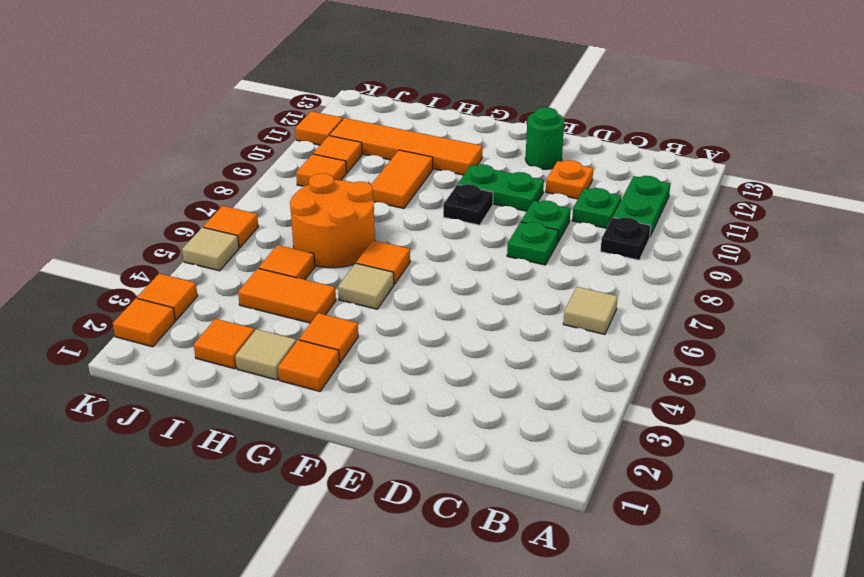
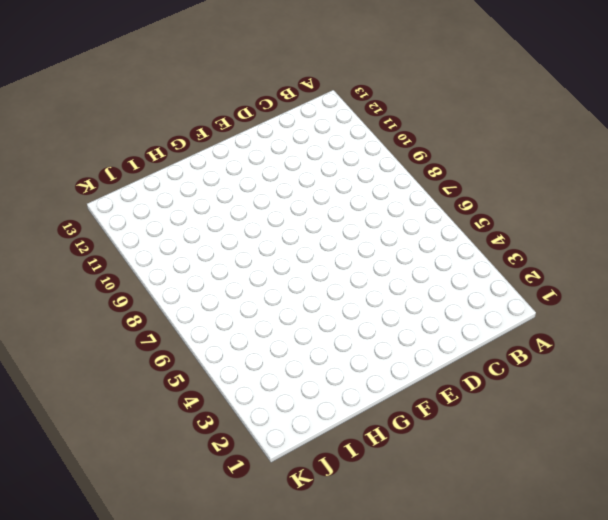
none -> tan tile B6 level 1
none -> black plate B9 level 1
none -> green plate B10:B11 level 1

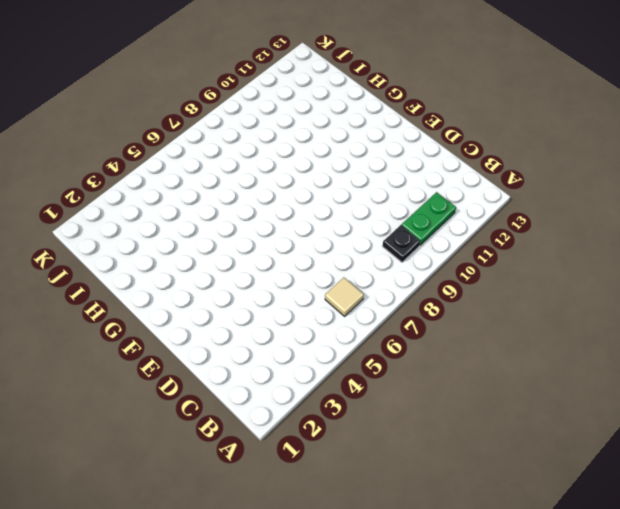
none -> green plate C10 level 1
none -> green plate D8 level 1
none -> green plate D9 level 1

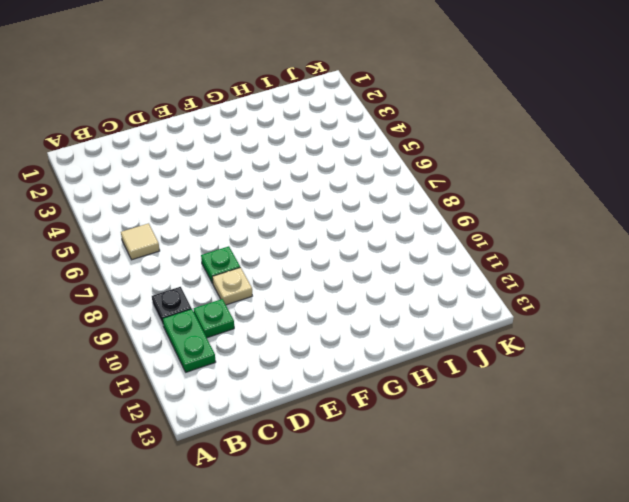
tan plate D9 level 1 -> green plate D9 level 1
none -> orange plate D11 level 1
none -> green plate E10:F10 level 1
none -> green round brick E12 level 1

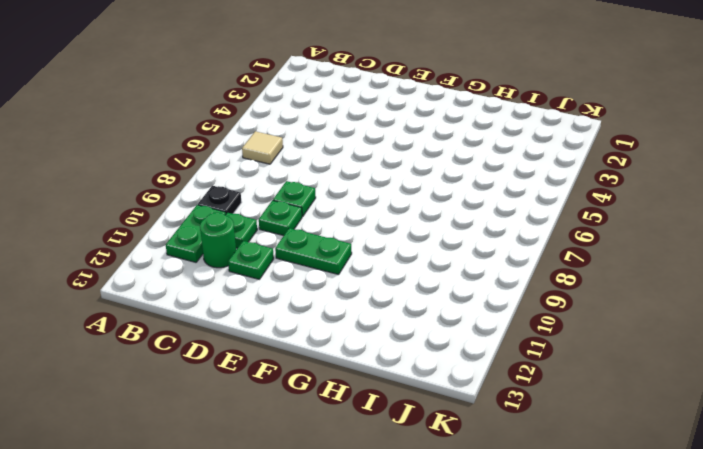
green round brick C11 level 1 -> green round brick E12 level 1
green plate D11 level 1 -> orange plate D11 level 1
none -> black plate F9 level 1
none -> orange tile G2 level 1
none -> orange tile G3 level 1

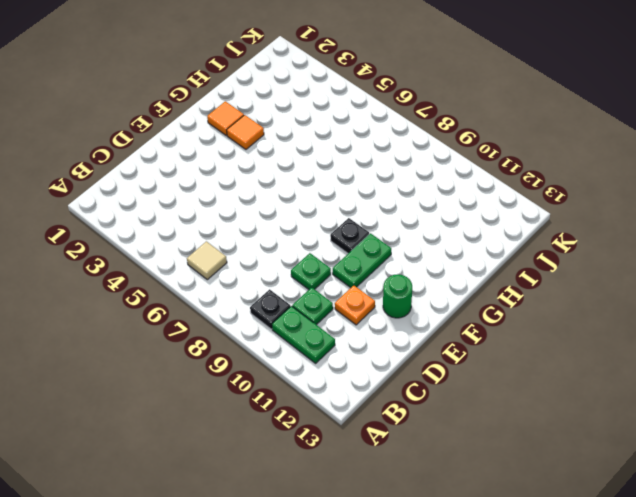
none -> green plate D8 level 1
none -> tan tile G5 level 1
none -> orange tile G6 level 1

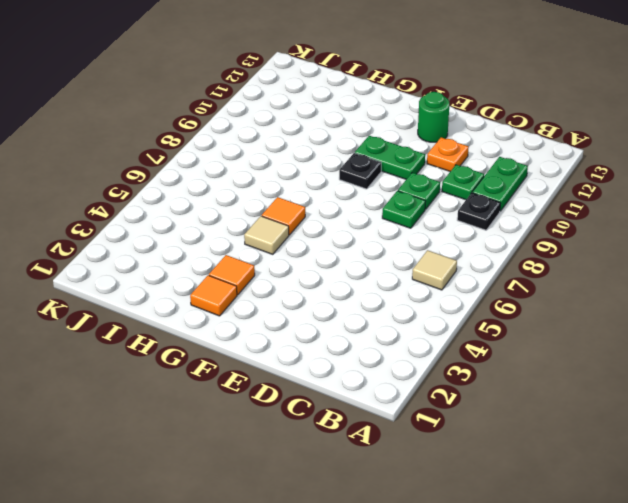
none -> orange tile G11:J11 level 1
none -> tan tile H2 level 1
none -> orange tile H4:I4 level 1

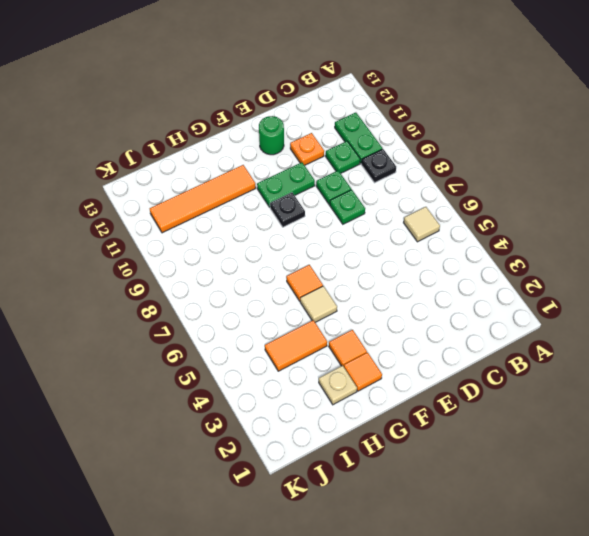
tan plate H2 level 1 -> tan tile H2 level 1
none -> orange round brick H6:I7 level 1
none -> orange tile H9:H10 level 1
none -> orange tile I2 level 1

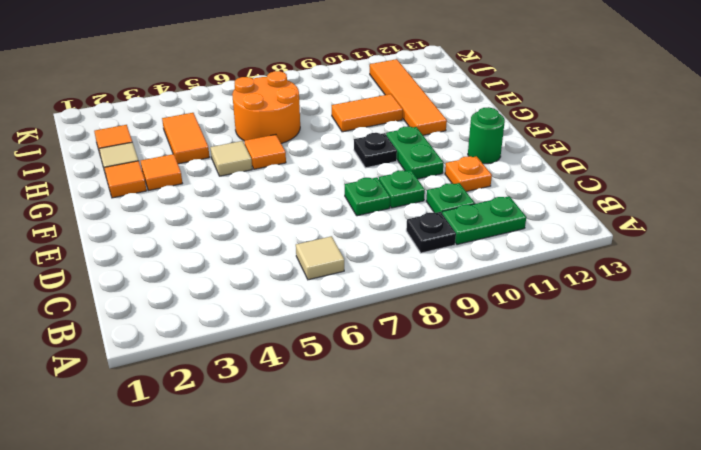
none -> orange tile I5 level 1
none -> orange tile J9 level 1
none -> orange tile J10 level 1

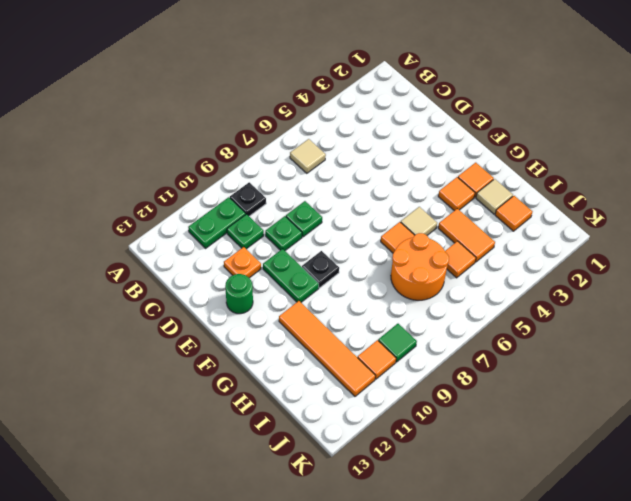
green tile J9 level 1 -> orange tile J9 level 1
none -> orange tile H9:H10 level 1
none -> orange tile K2 level 1
none -> orange tile K3 level 1

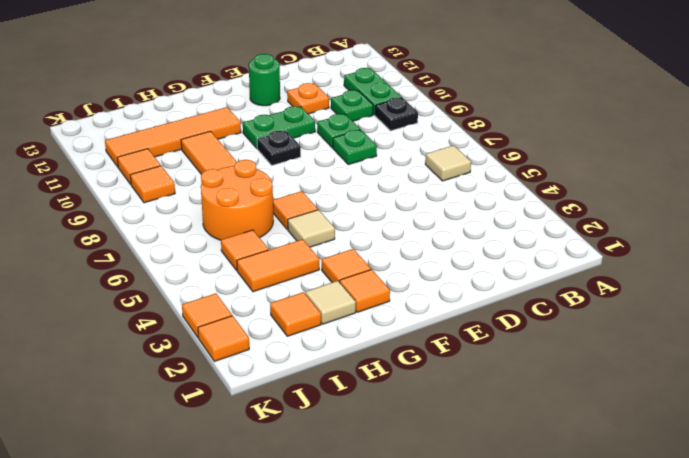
none -> tan tile K5 level 1
none -> orange tile K6 level 1
none -> orange tile K11 level 1

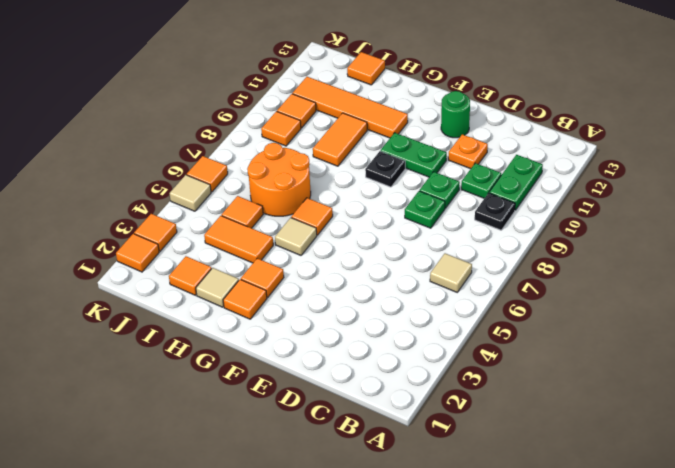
orange tile I13 level 1 -> orange tile K11 level 1

